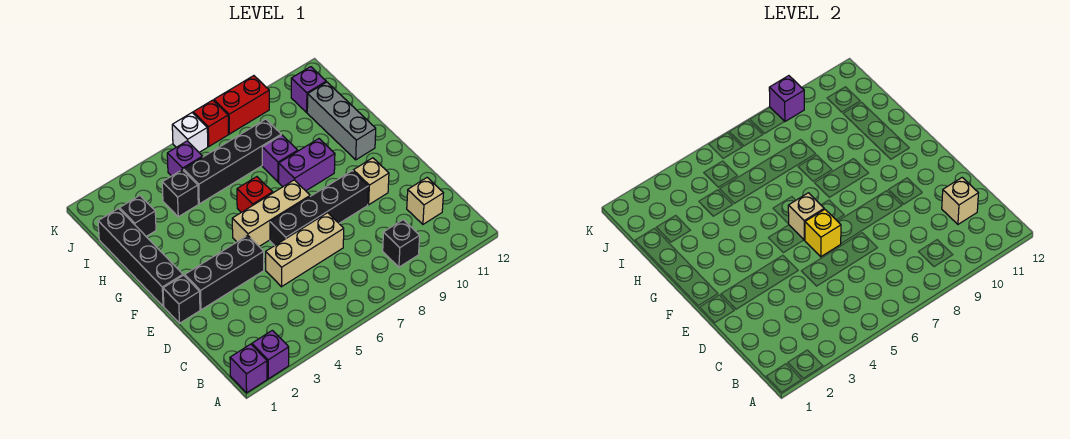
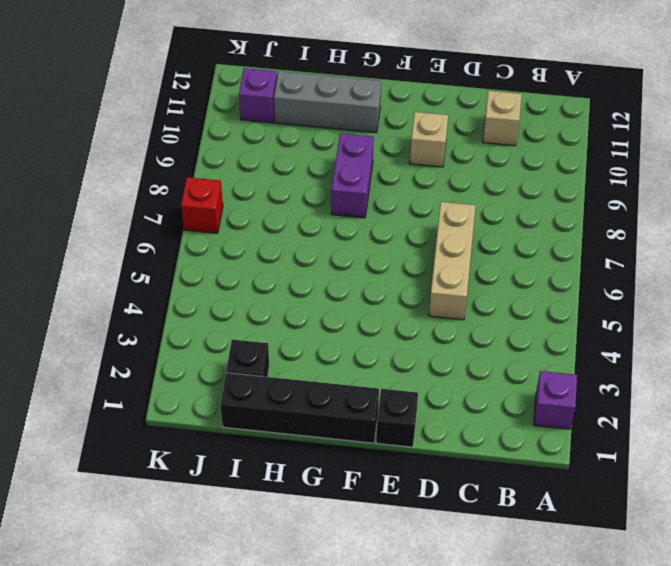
none -> purple brick A1 level 1
none -> black brick B9 level 1
none -> black brick E2:E4 level 1

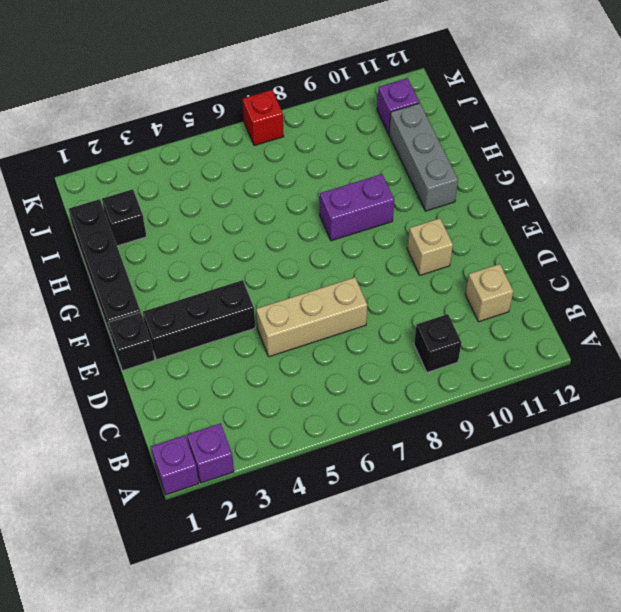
none -> black brick E6:E9 level 1
none -> tan brick F5:F7 level 1
none -> red brick G6 level 1

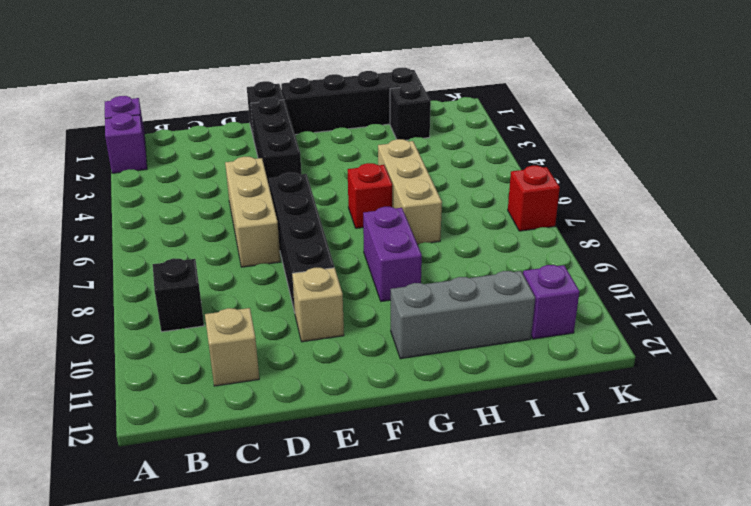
tan brick H5:H7 level 1 -> tan brick F5:F7 level 1
none -> purple brick H8 level 1
none -> black brick I4 level 1
none -> black brick I5:I8 level 1

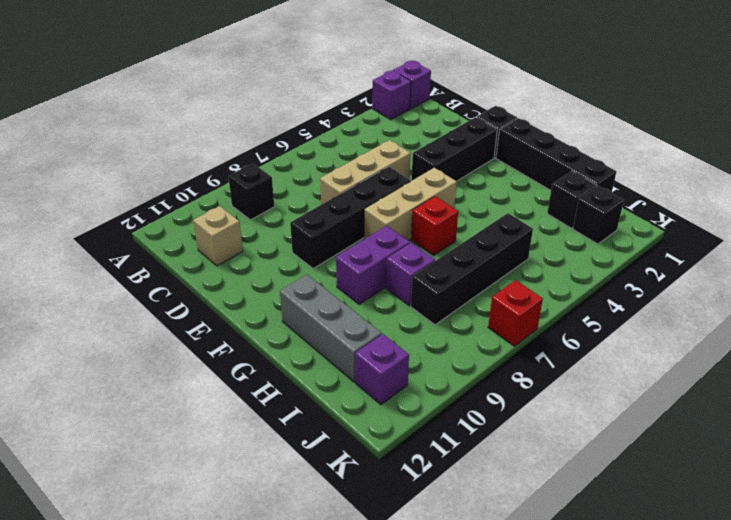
black brick J2 level 1 -> black brick I4 level 1
none -> tan brick E10 level 1
none -> purple brick J5 level 1
none -> white brick K6 level 1

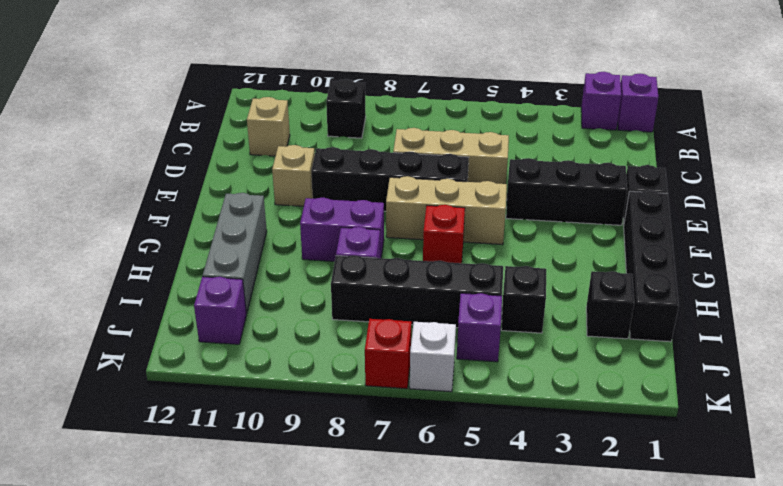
none -> red brick K8:K9 level 1
none -> tan brick C11 level 2
none -> yellow brick E6 level 2

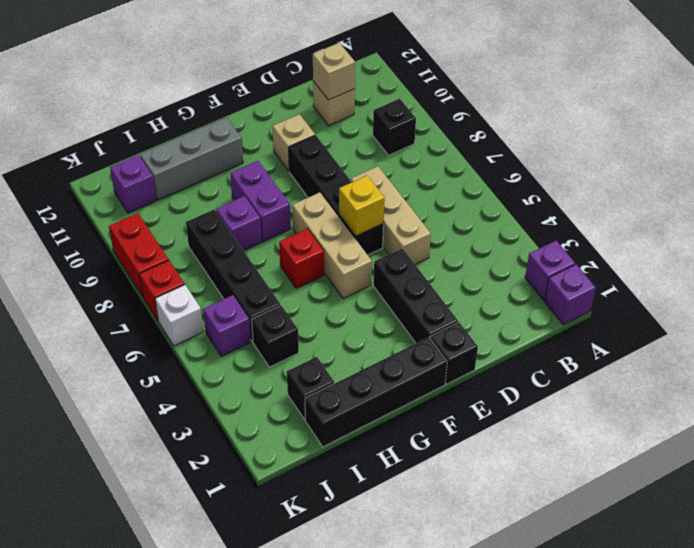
none -> tan brick F6 level 2
none -> purple brick K9 level 2

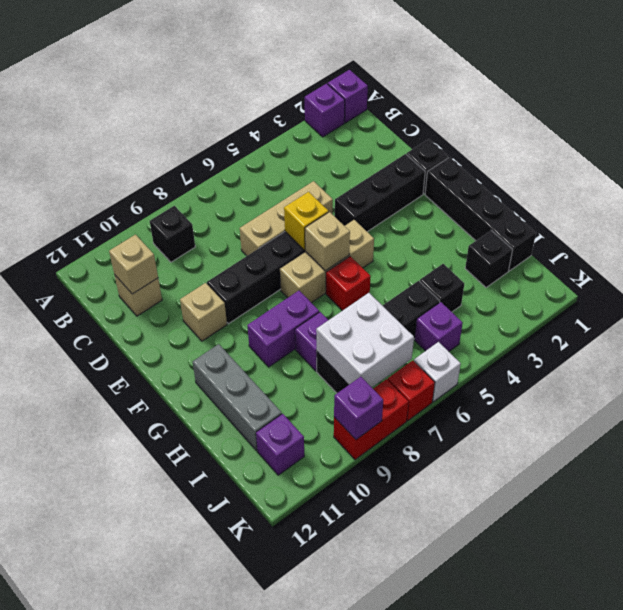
white brick I7:J8 level 2 -> none

